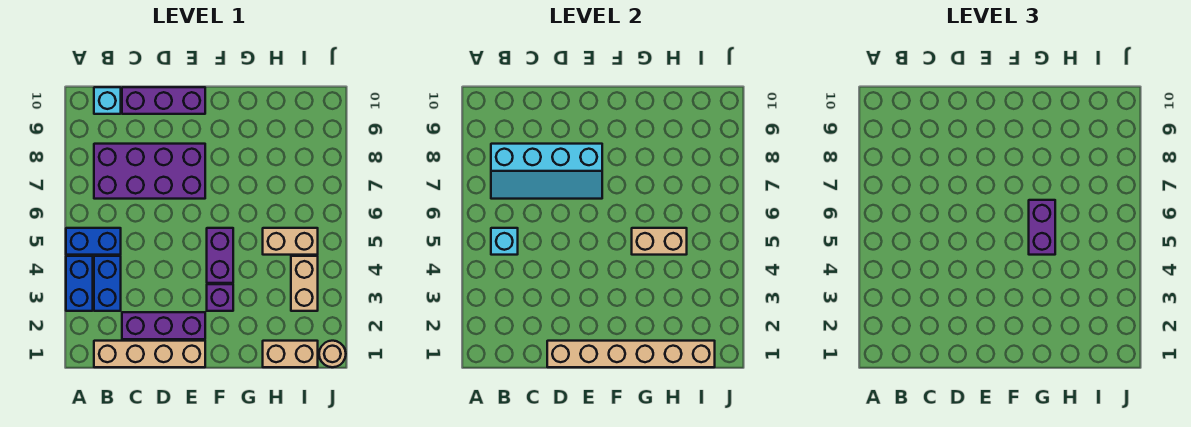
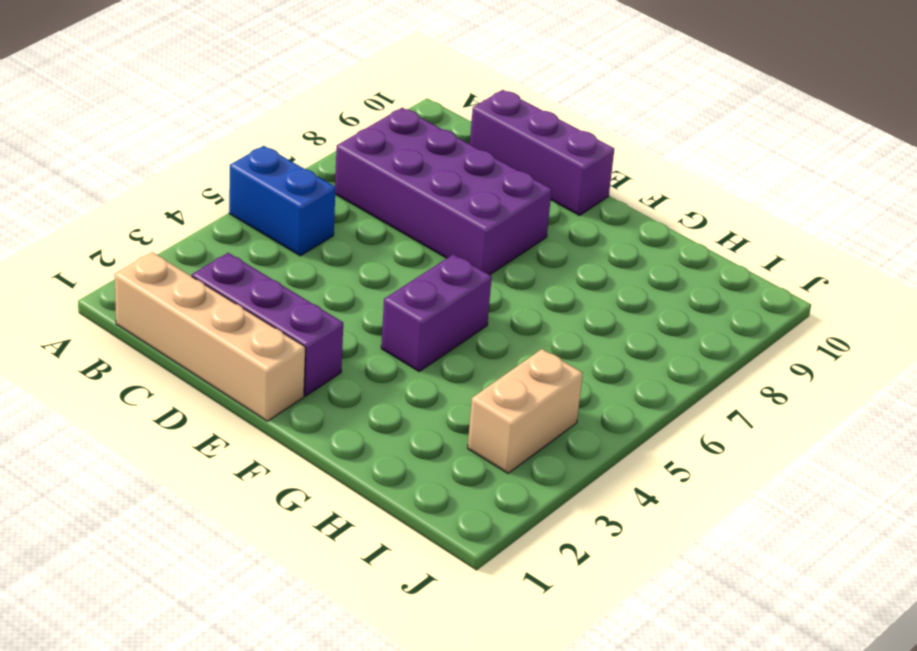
none -> blue brick A3:A4 level 1
none -> blue brick B3:B4 level 1
none -> cyan brick B10 level 1

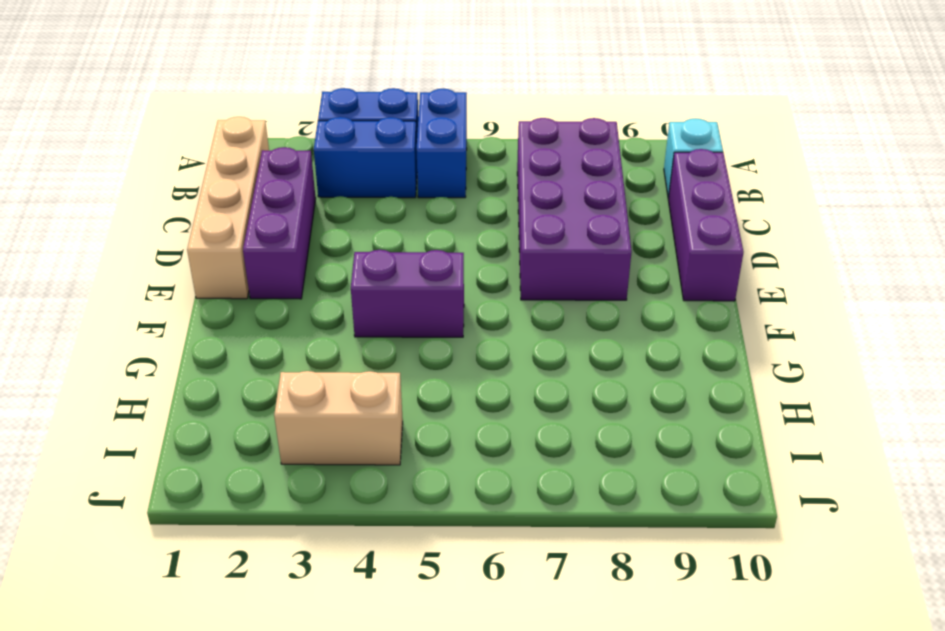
none -> purple brick F3 level 1
none -> tan brick H1:I1 level 1
none -> tan brick H5:I5 level 1

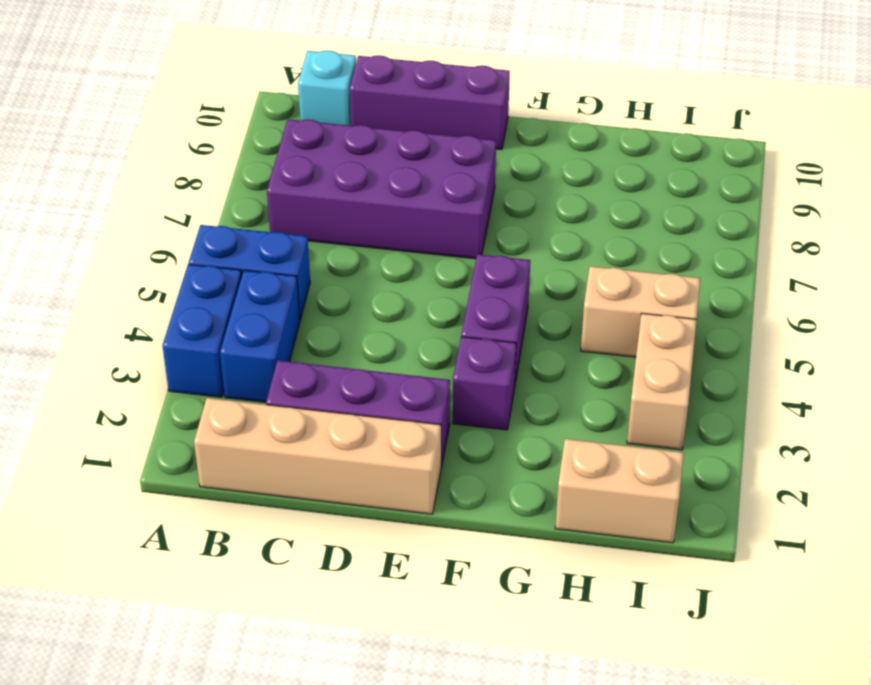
none -> tan round brick J1 level 1
none -> cyan brick B5 level 2
none -> cyan slope B7:E8 level 2 top 8

